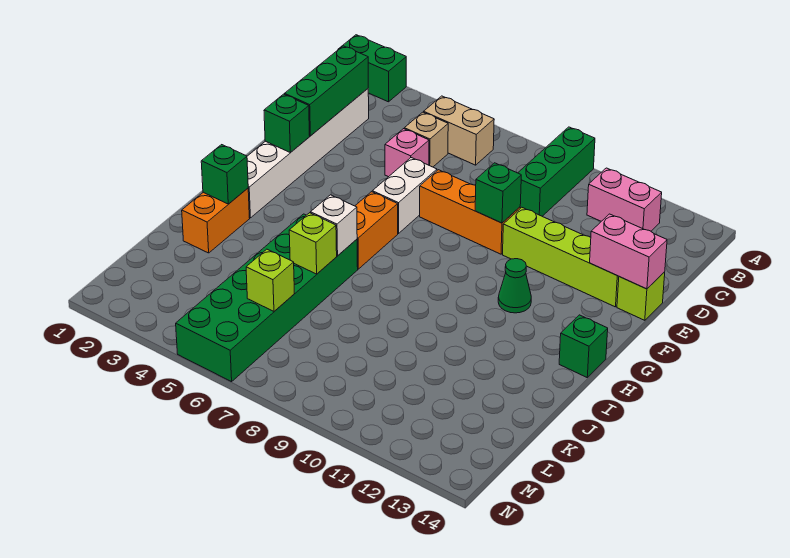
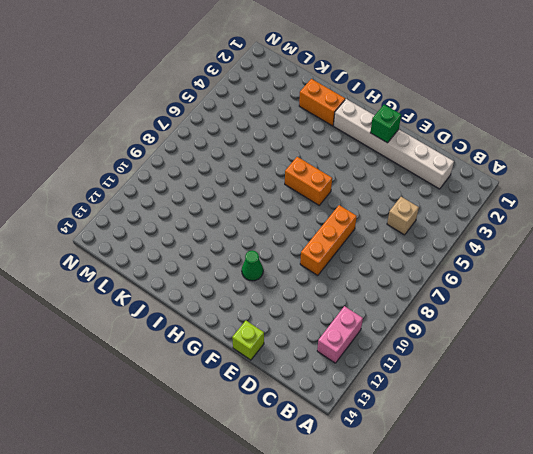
none -> green brick A1:A2 level 1
none -> green brick A9:C9 level 1
none -> tan brick B5:B6 level 1

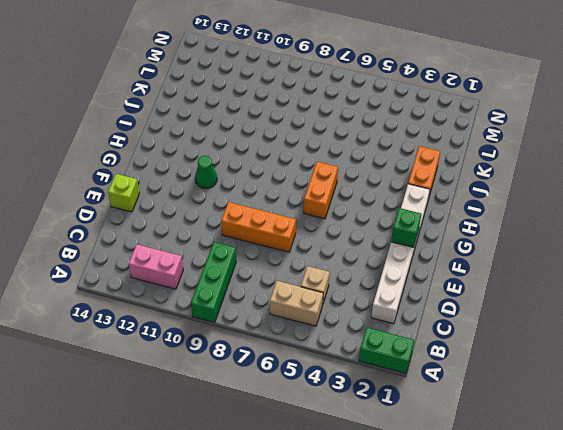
none -> pink brick D5 level 1
none -> white brick E6:F6 level 1
none -> lime brick E10:E13 level 1

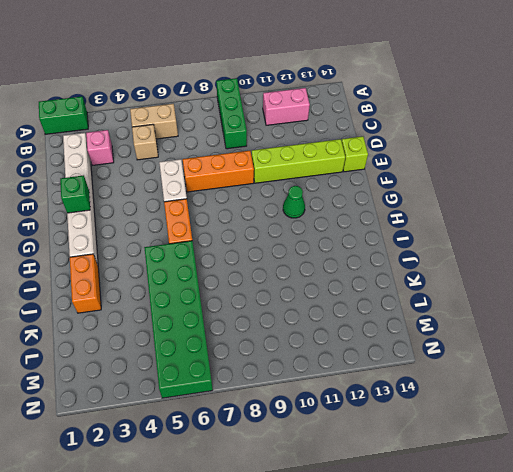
pink brick C3 level 1 -> pink brick D5 level 1
none -> green brick H14 level 1
none -> green brick C2:E2 level 2
none -> green brick E9 level 2

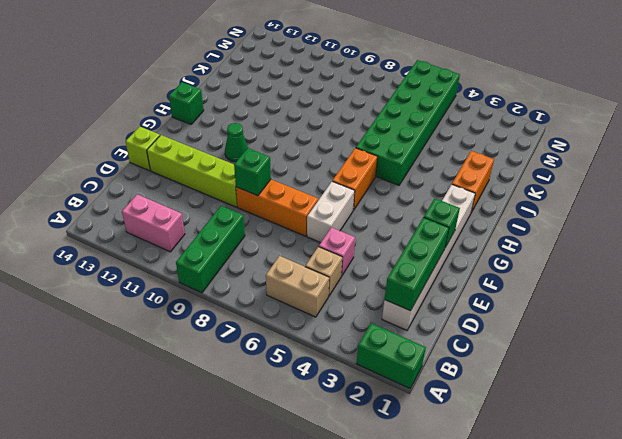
none -> pink brick E13:E14 level 2
none -> green brick I2 level 2
none -> white brick I6 level 2

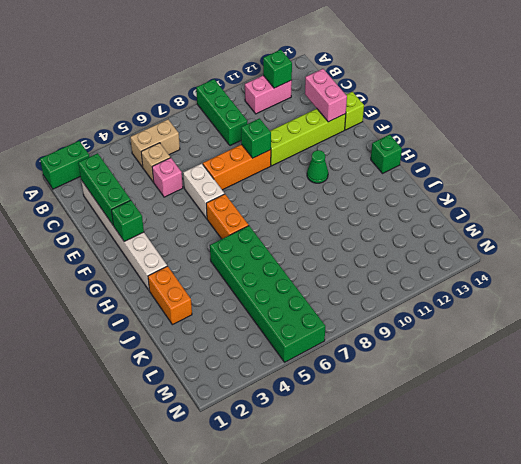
green brick B12 level 2 -> green brick I2 level 2
pink brick D13:E13 level 2 -> pink brick E13:E14 level 2
none -> white brick I6 level 2
none -> lime brick J6 level 2
none -> lime brick L6 level 2

